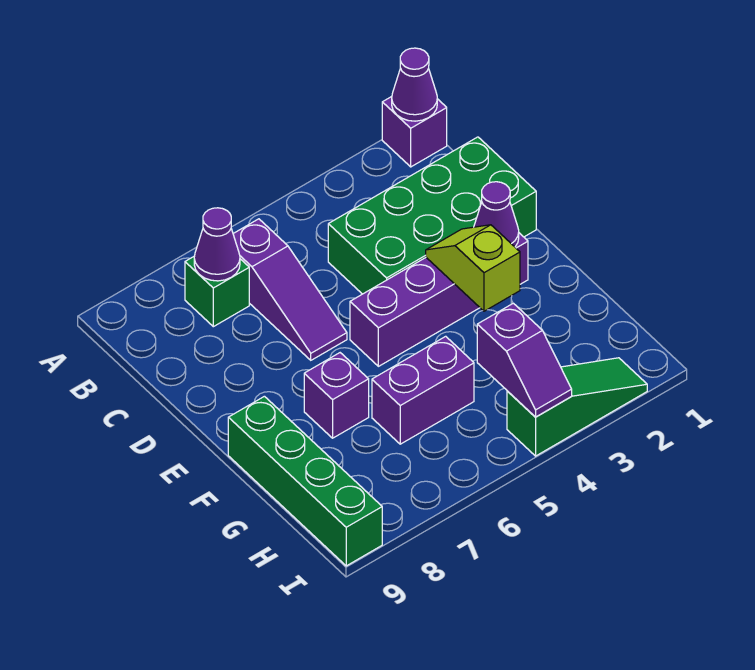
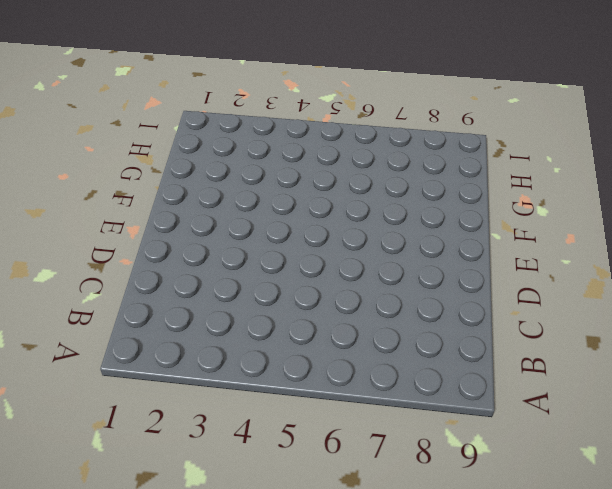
none -> purple brick A1 level 1
none -> purple slope B6:D6 level 1 top B
none -> green brick B7 level 1

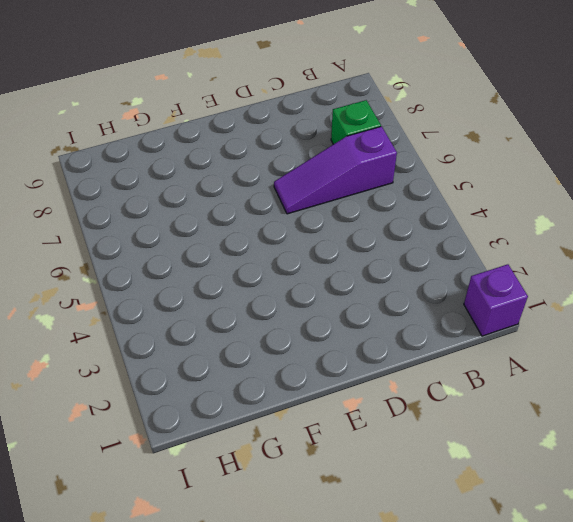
none -> green brick C1:D4 level 1
none -> purple brick E2:E5 level 1
none -> purple brick F7 level 1

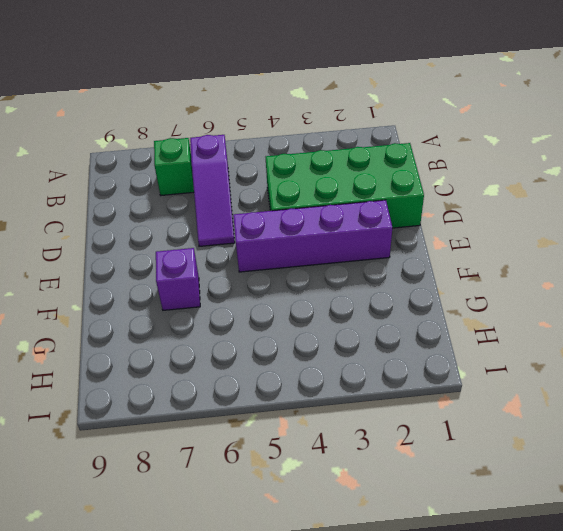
none -> purple brick A1 level 1
none -> green brick F9:I9 level 1
none -> purple brick G5:G6 level 1

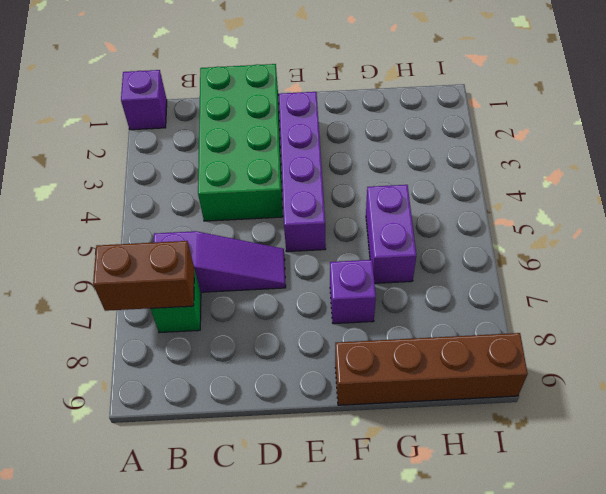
brown brick A7:B7 level 2 -> purple cone B7 level 2
brown brick F9:I9 level 1 -> green brick F9:I9 level 1
none -> green slope I2:I4 level 1 top 4
none -> purple cone A1 level 2
none -> purple cone E2 level 2

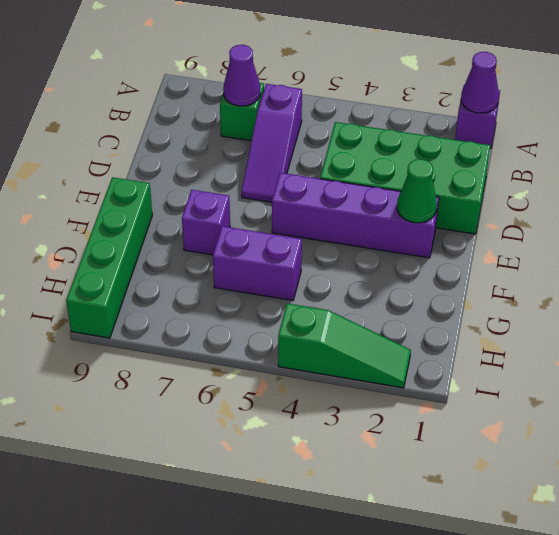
green cone E2 level 2 -> purple cone E2 level 2
none -> lime slope E3:F3 level 2 top F
none -> purple slope H4:I4 level 2 top H

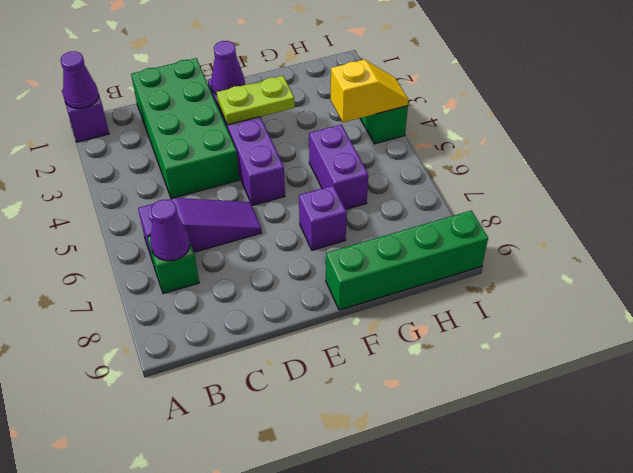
lime plate E3:F3 level 2 -> lime slope E3:F3 level 2 top F
yellow slope H4:I4 level 2 top H -> purple slope H4:I4 level 2 top H

